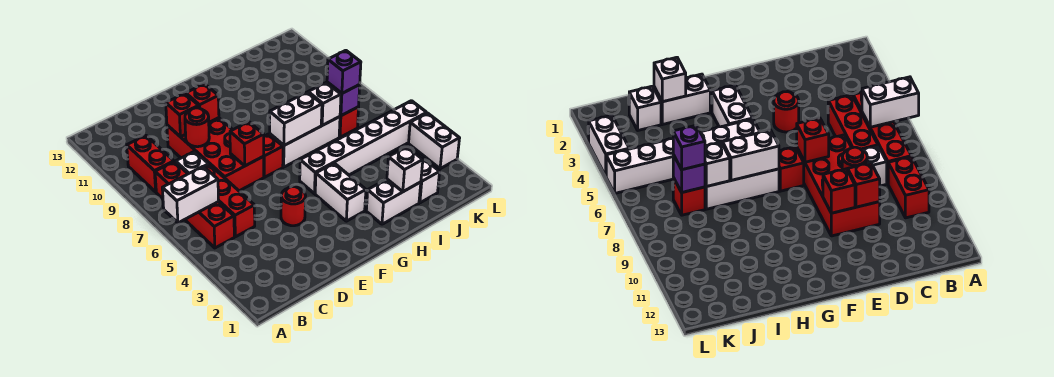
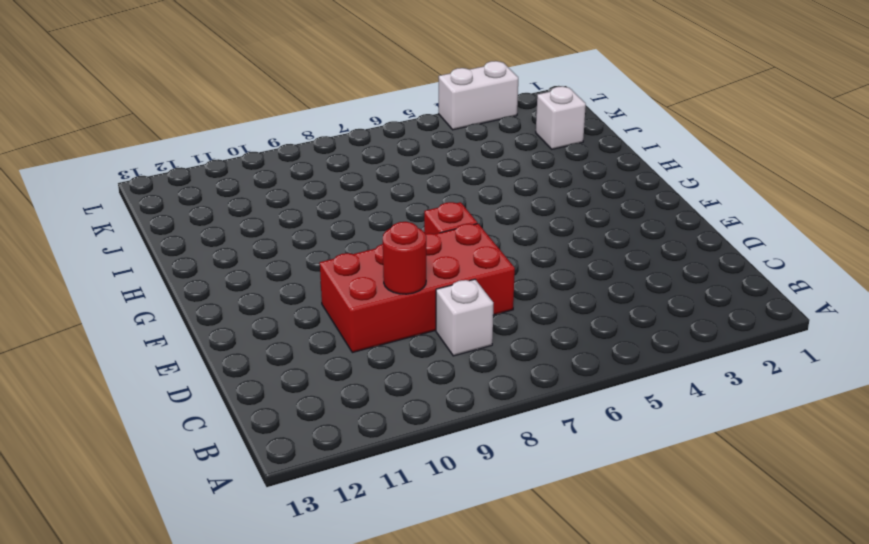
none -> red brick B5:B8 level 1
none -> red brick B9:B10 level 1
none -> red brick C5:C7 level 1

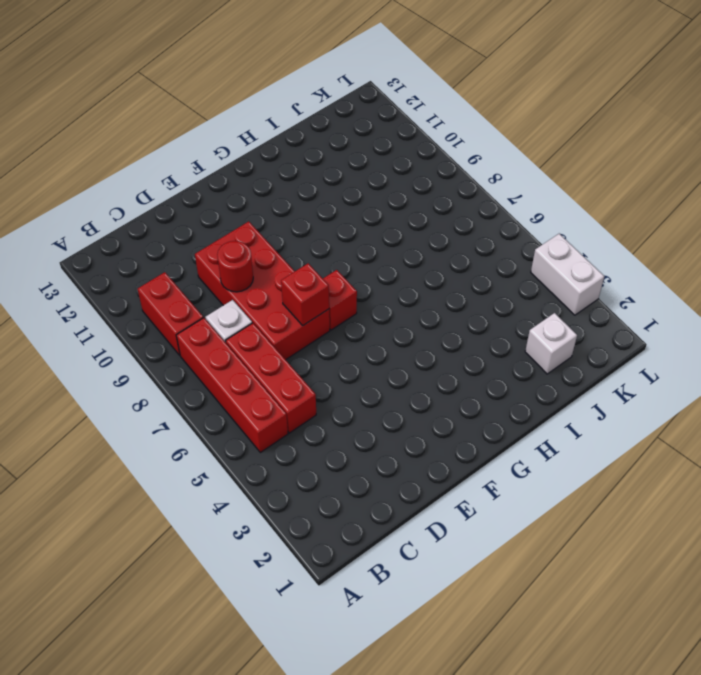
none -> red round brick E4 level 1
none -> white brick G3:G4 level 1
none -> white brick G5:L5 level 1

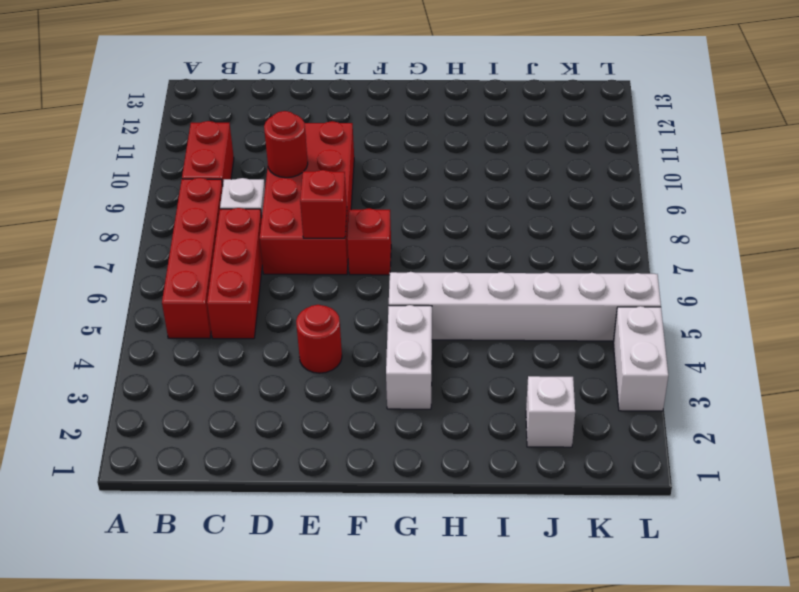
none -> white brick G7:I7 level 1
none -> white brick H2:I2 level 1
none -> red brick J7 level 1

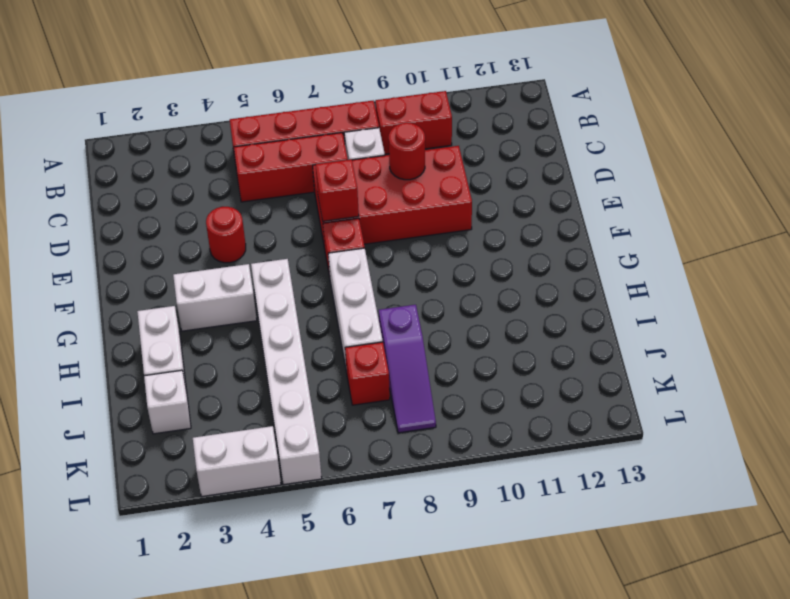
purple slope I8:K8 level 1 top I -> none
none -> white brick A6:B6 level 2
none -> red brick D10 level 2
none -> red brick E10 level 2

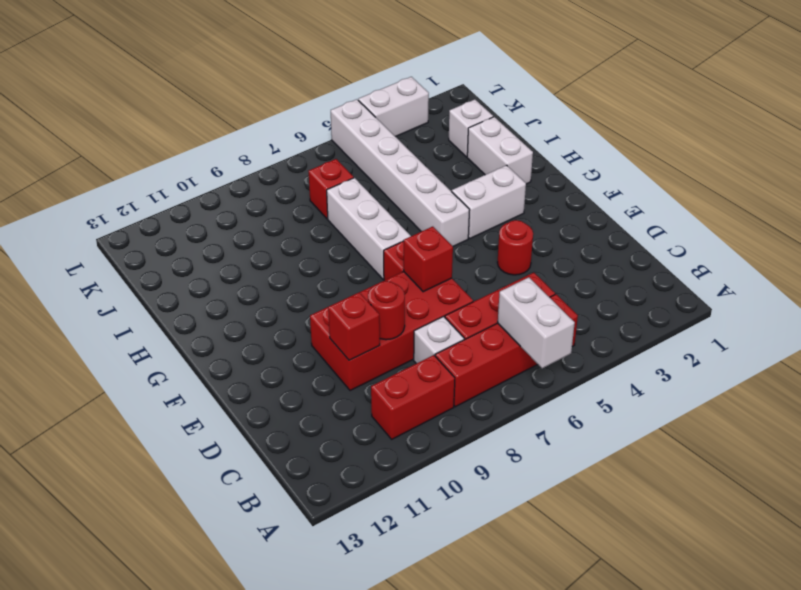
none -> red brick E10 level 2
none -> white brick G7:H7 level 2
none -> white brick I2 level 2

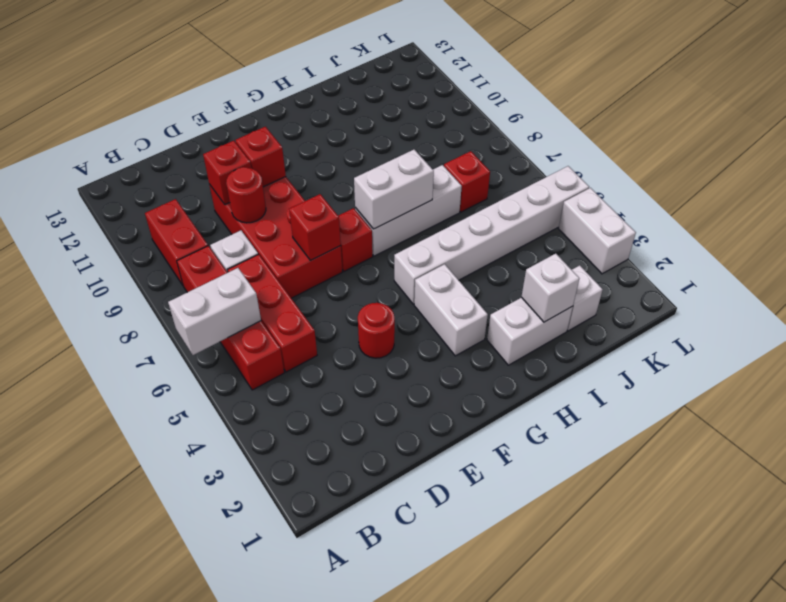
none -> white brick I7 level 2
none -> purple brick J7 level 2
none -> purple brick J7 level 3

